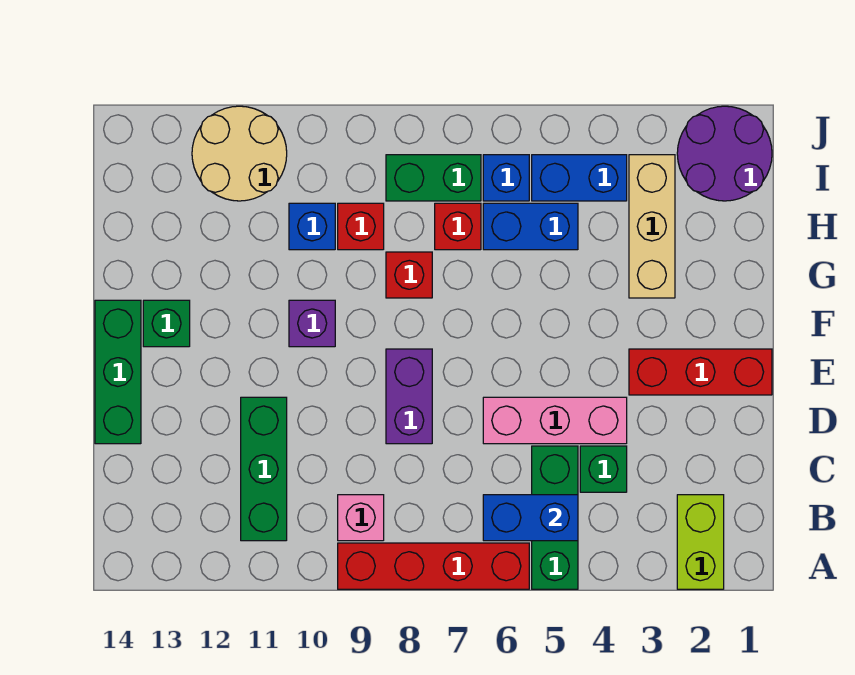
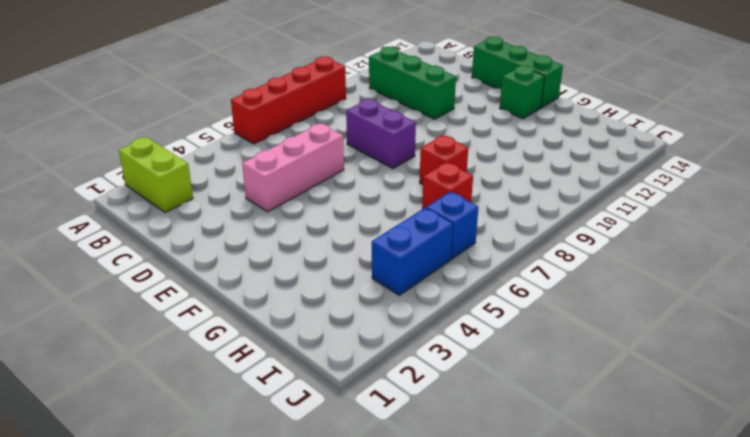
none -> green brick A5:C5 level 1
none -> pink brick B9 level 1
none -> green brick C4 level 1

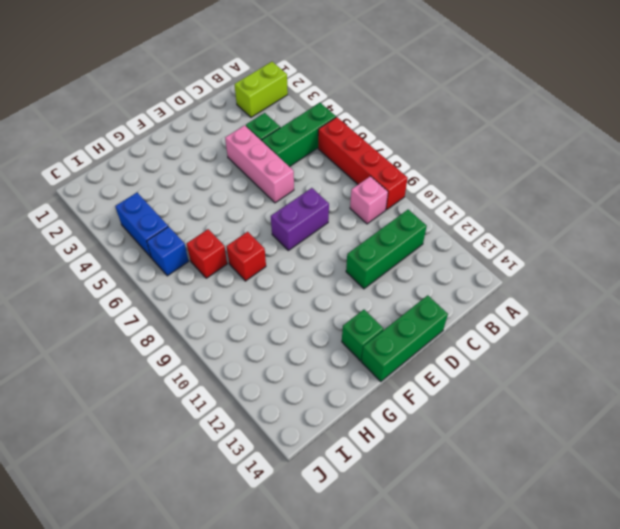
none -> red brick E1:E3 level 1
none -> purple brick F10 level 1
none -> tan brick G3:I3 level 1

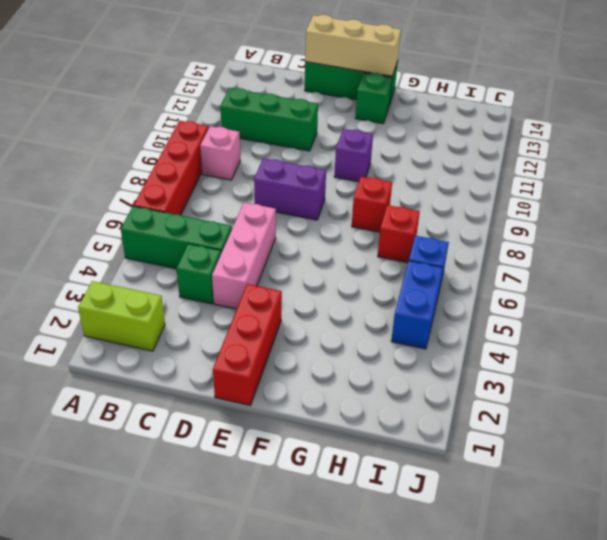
tan brick D14:F14 level 2 -> tan brick G3:I3 level 1
none -> blue brick H5:H6 level 1
none -> red brick H9 level 1
none -> blue brick H10 level 1

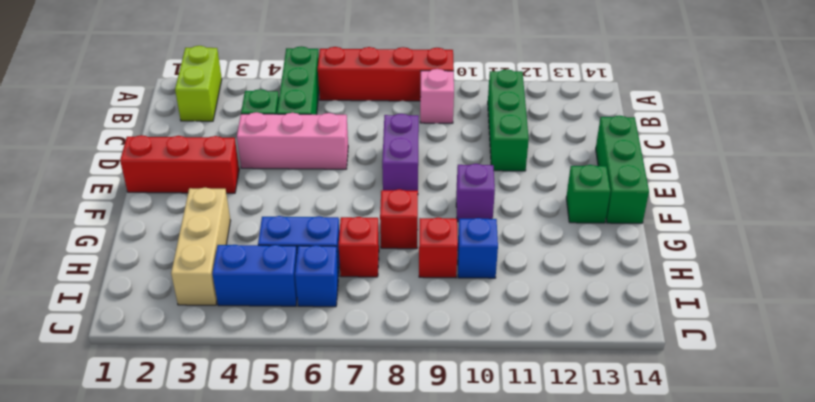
none -> purple round brick I1:J2 level 1
none -> green brick I7:I8 level 1
none -> tan round brick I11:J12 level 1

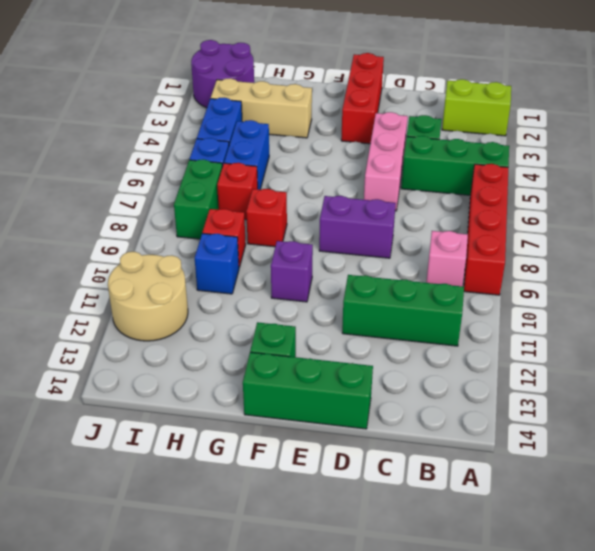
none -> blue brick B5:B6 level 2

